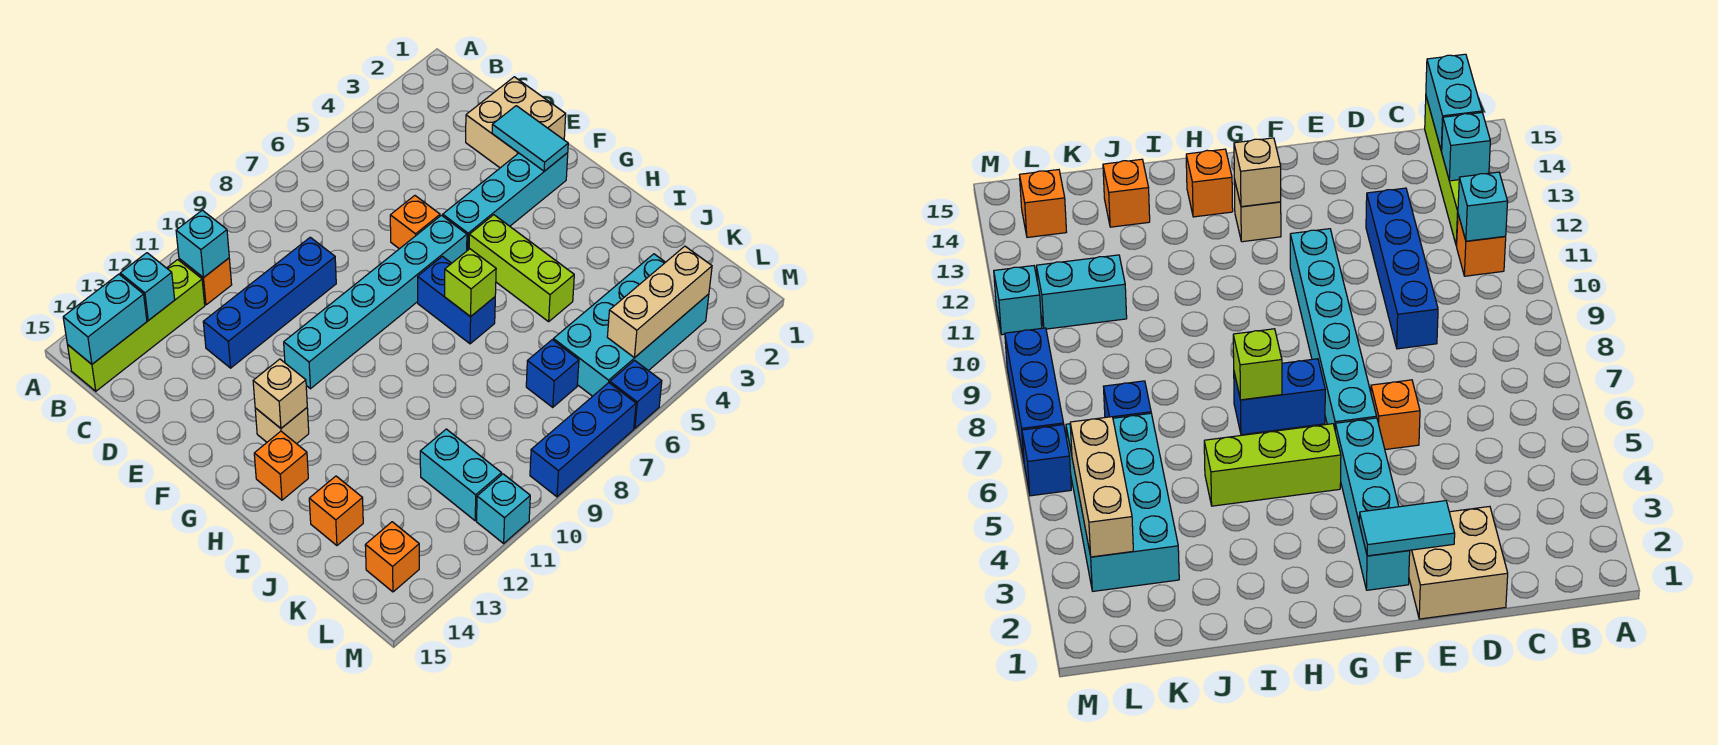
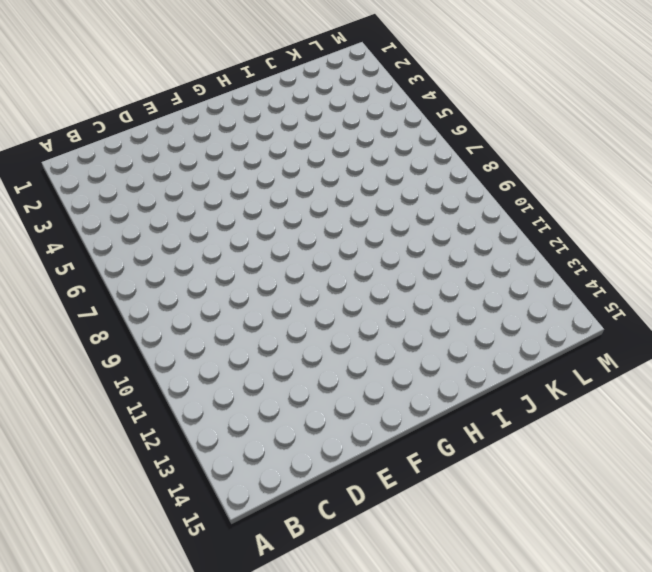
none -> orange brick B11 level 1
none -> lime brick B12:B15 level 1
none -> tan brick D1:E2 level 1

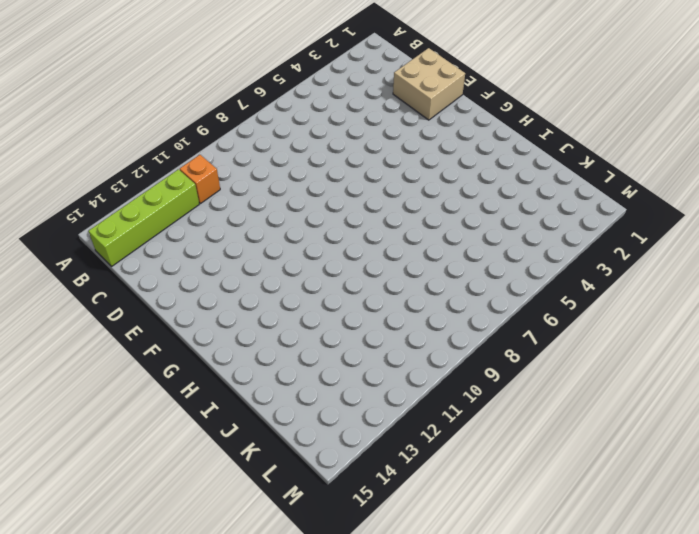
none -> blue brick D9:D12 level 1
none -> orange brick E6 level 1
none -> cyan brick F2:F5 level 1

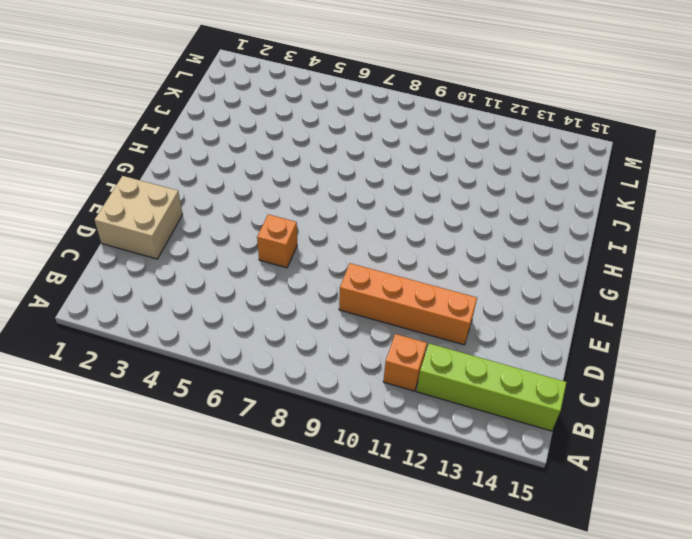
orange brick D9:D12 level 1 -> blue brick D9:D12 level 1
none -> cyan brick F2:F5 level 1
none -> cyan brick F6:F11 level 1
none -> lime brick G5:I5 level 1

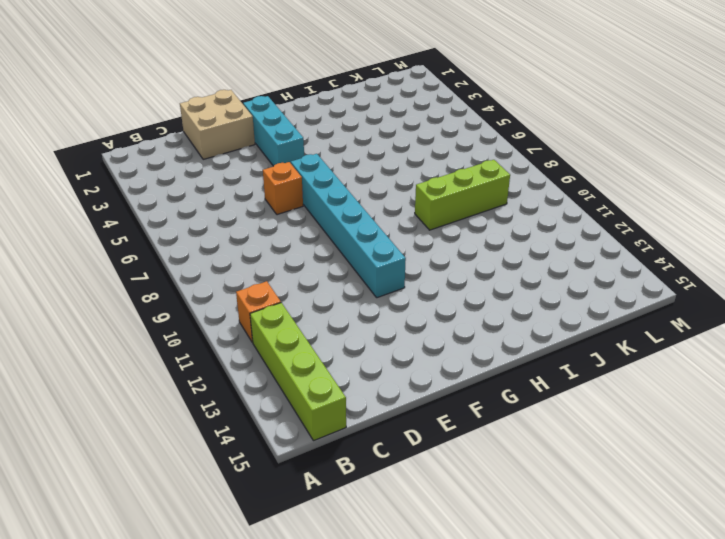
cyan brick F2:F4 level 1 -> cyan brick F2:F5 level 1
lime brick I9:K9 level 1 -> lime brick G5:I5 level 1
none -> blue brick D9:D12 level 1
none -> blue brick G7:H7 level 1
none -> tan brick G13 level 1

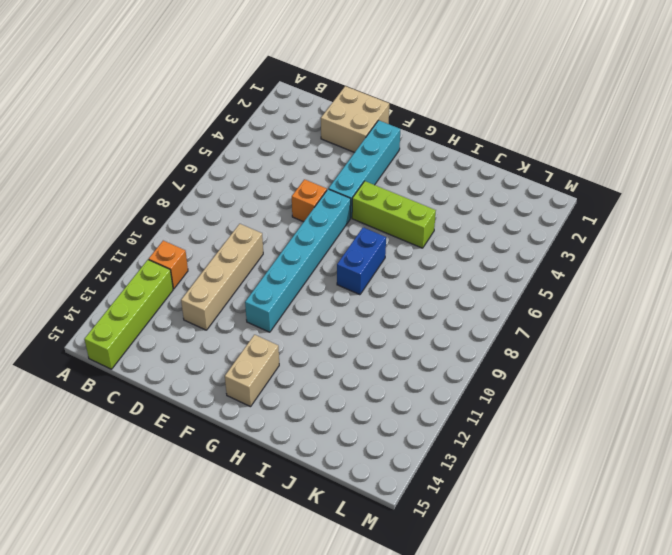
tan brick D9:D12 level 1 -> blue brick D9:D12 level 1
tan brick G13:G14 level 1 -> tan brick G13 level 1
blue brick H7:H8 level 1 -> blue brick G7:H7 level 1
none -> orange brick H14 level 1
none -> orange brick J14 level 1
none -> cyan brick K3:L6 level 1

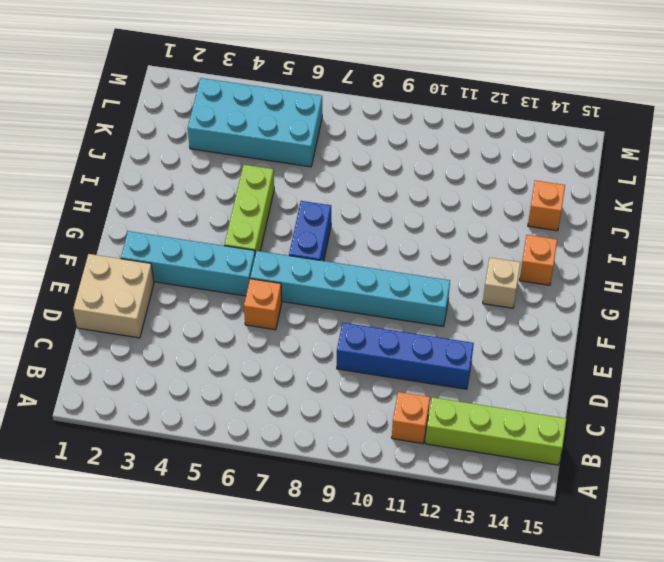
none -> blue brick K7 level 1
none -> cyan brick K11:L11 level 1
none -> orange brick L14 level 1

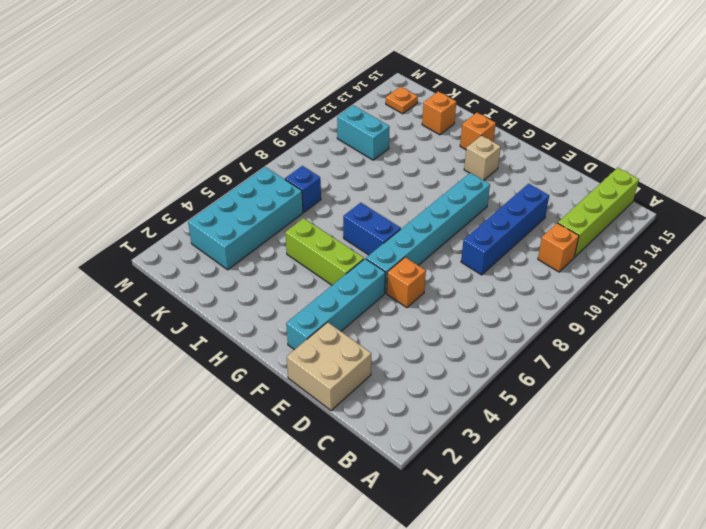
orange plate L14 level 1 -> orange brick L14 level 1
none -> blue brick M6 level 1
none -> blue brick M7:M9 level 1
none -> cyan brick M11 level 1

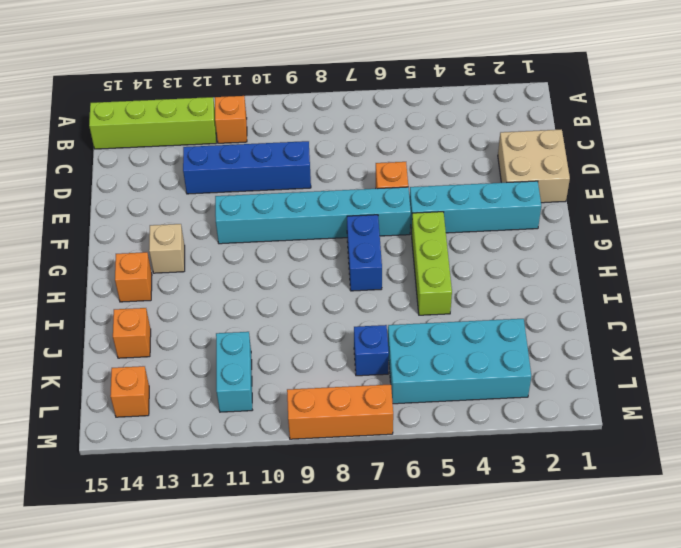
orange brick M7:M9 level 1 -> blue brick M7:M9 level 1
none -> blue brick M6 level 1
none -> cyan brick M11 level 1
none -> cyan brick B11 level 2

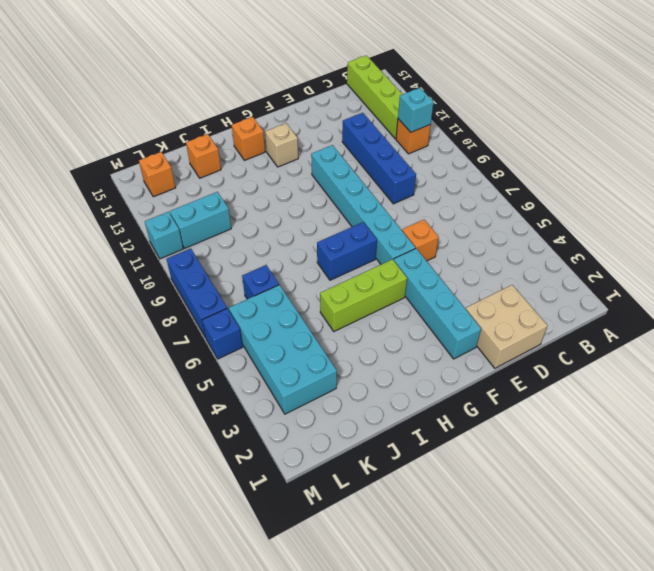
none -> cyan brick B13 level 2
none -> cyan brick B14:B15 level 2
none -> cyan tile E2:F2 level 2

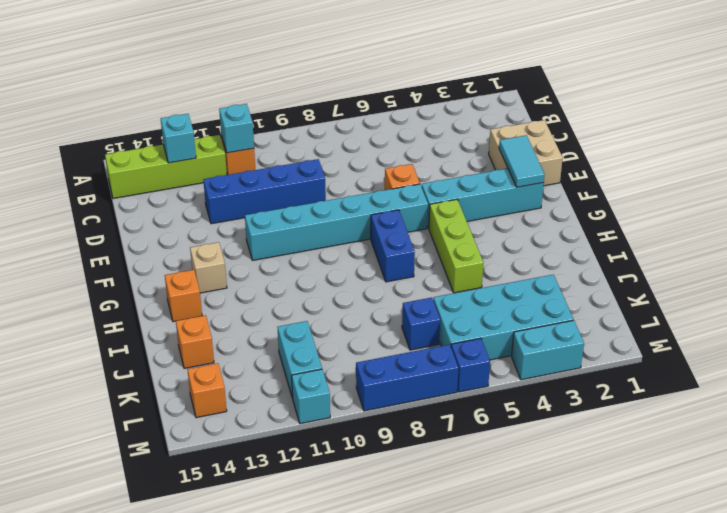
cyan brick M3:M4 level 1 -> cyan brick B14:B15 level 2
none -> tan brick G13 level 2
none -> lime brick H7 level 2
none -> tan brick L3:L5 level 2

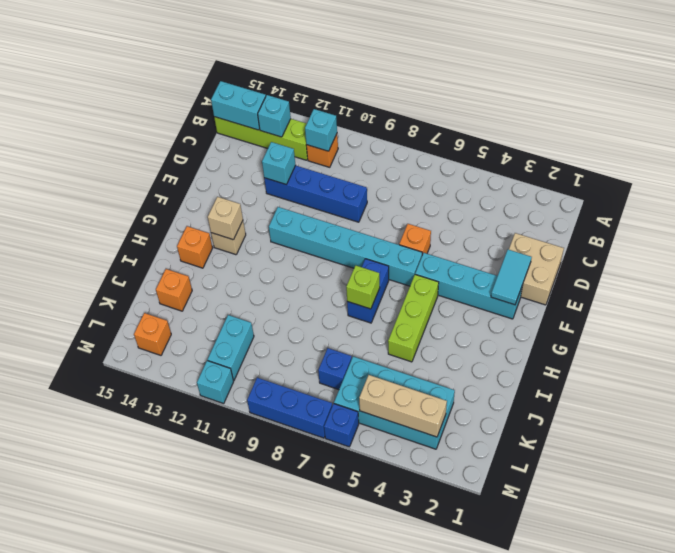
cyan brick D12 level 2 -> none

